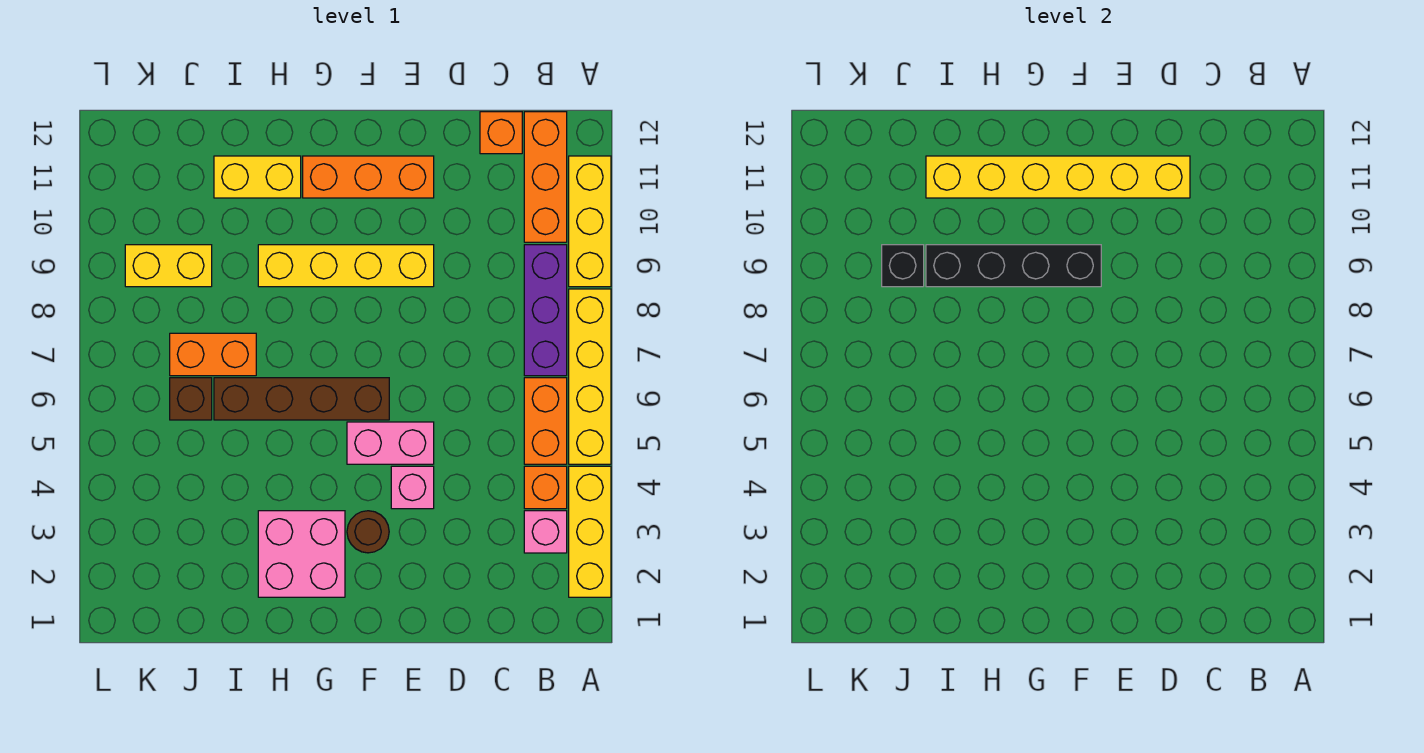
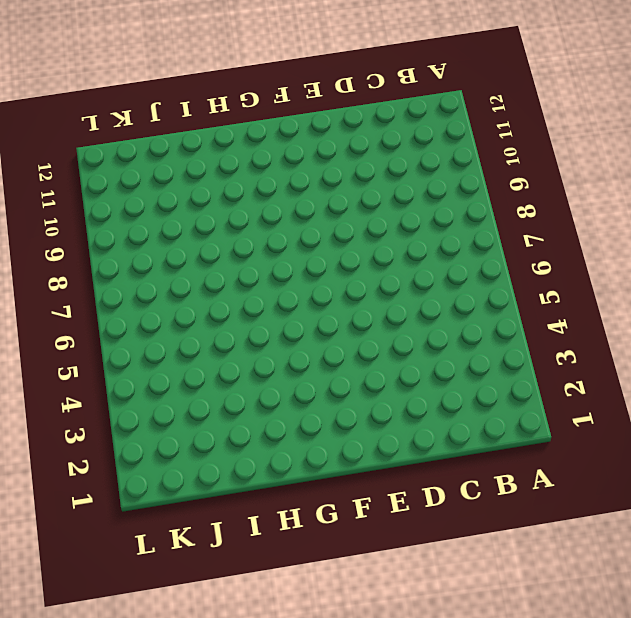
none -> yellow brick A2:A4 level 1
none -> yellow brick A5:A8 level 1
none -> yellow brick A9:A11 level 1

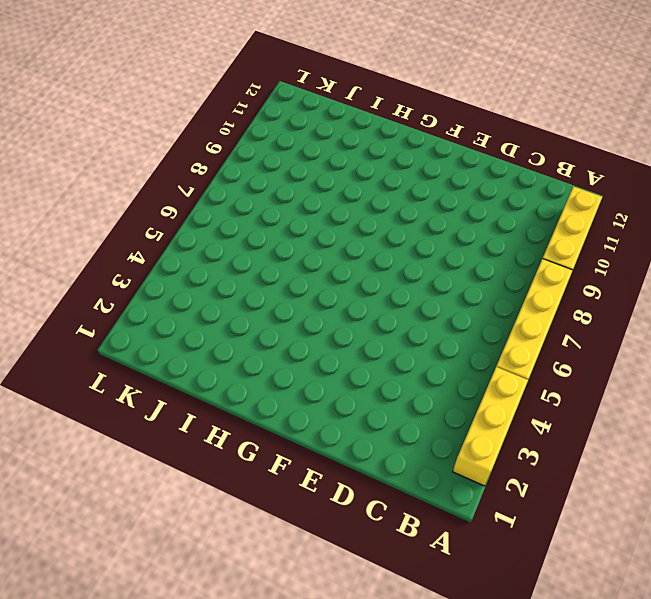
none -> pink brick B3 level 1
none -> orange brick B4 level 1
none -> orange brick B5:B6 level 1

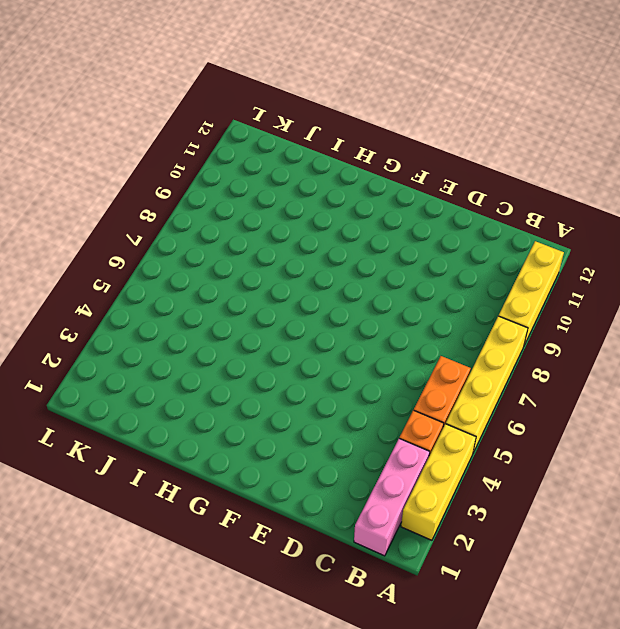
pink brick B1:B3 level 1 -> pink brick B3 level 1
none -> purple brick B7:B9 level 1
none -> orange brick B10:B12 level 1
none -> orange brick C12 level 1

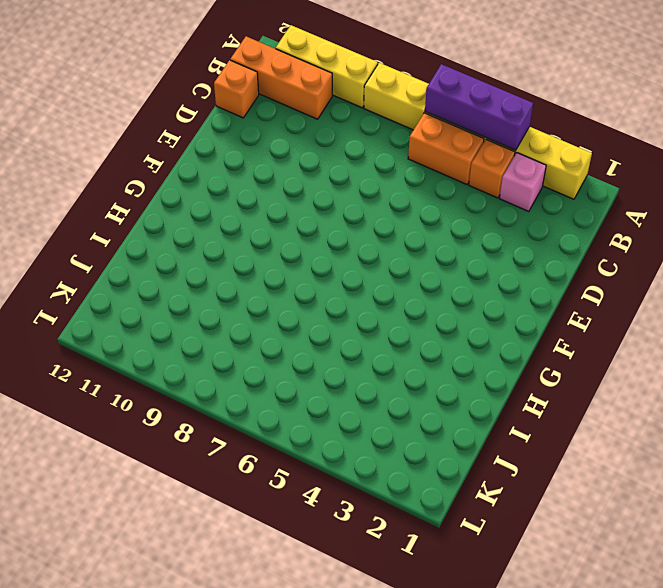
purple brick A4:A6 level 2 -> purple brick B7:B9 level 1
none -> pink brick E4 level 1
none -> pink brick E5:F5 level 1
none -> yellow brick E9:H9 level 1

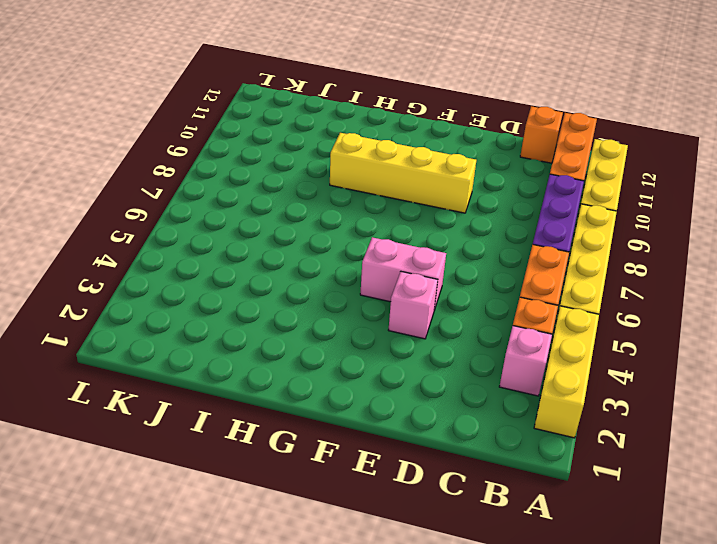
none -> orange brick E11:G11 level 1
none -> brown round brick F3 level 1
none -> brown brick F6:I6 level 1

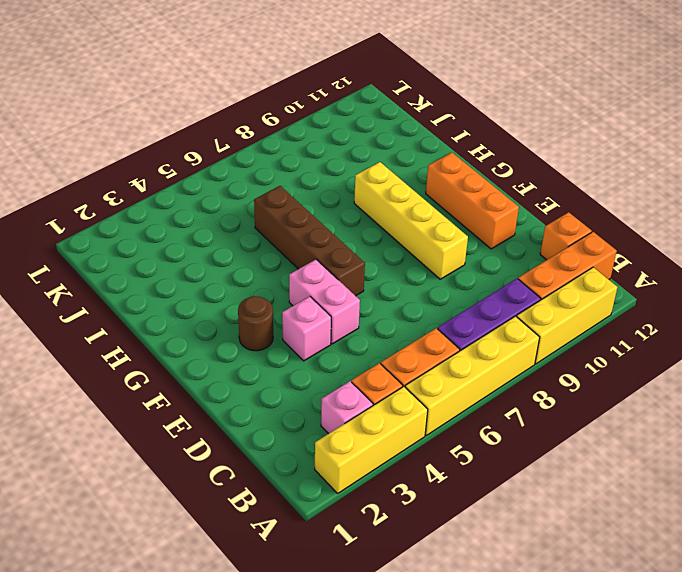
none -> pink brick G2:H3 level 1
none -> yellow brick H11:I11 level 1
none -> orange brick I7:J7 level 1

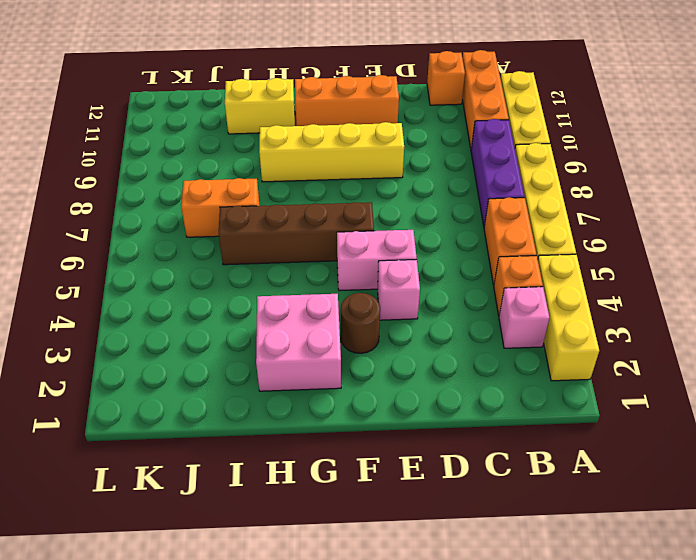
none -> brown brick J6 level 1
none -> yellow brick J9:K9 level 1
none -> yellow brick D11:I11 level 2

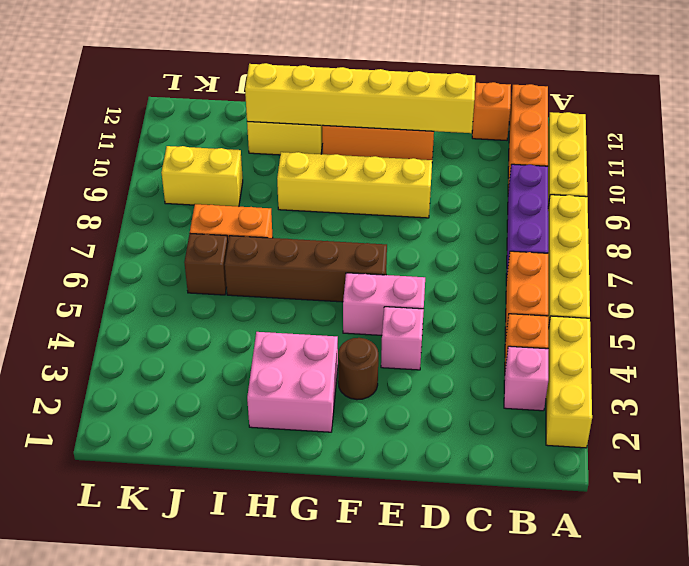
none -> black brick F9:I9 level 2
none -> black brick J9 level 2

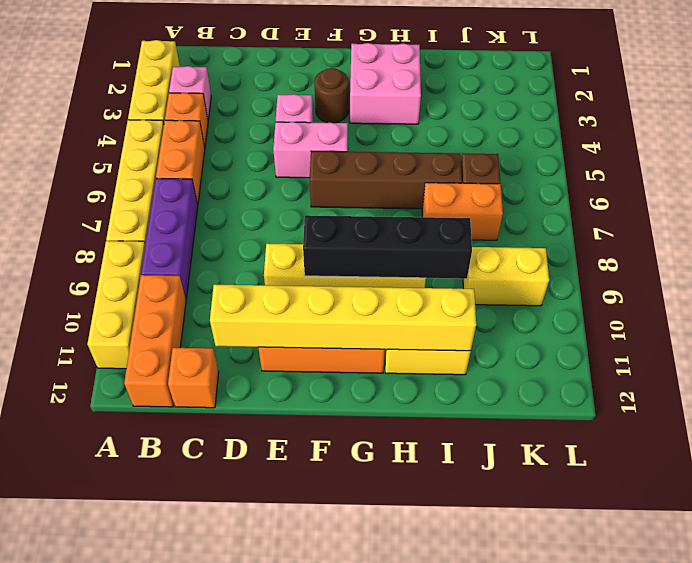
none -> black brick J9 level 2

